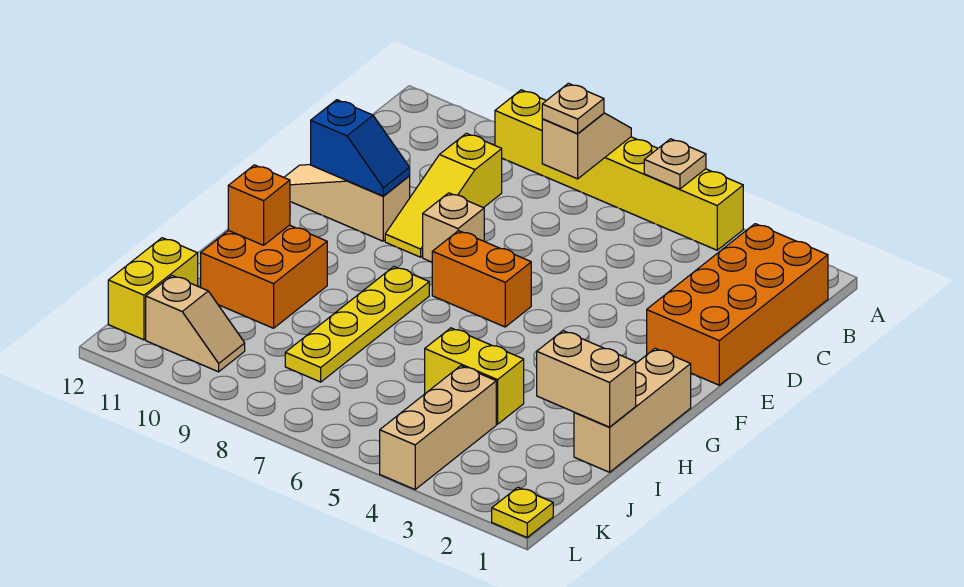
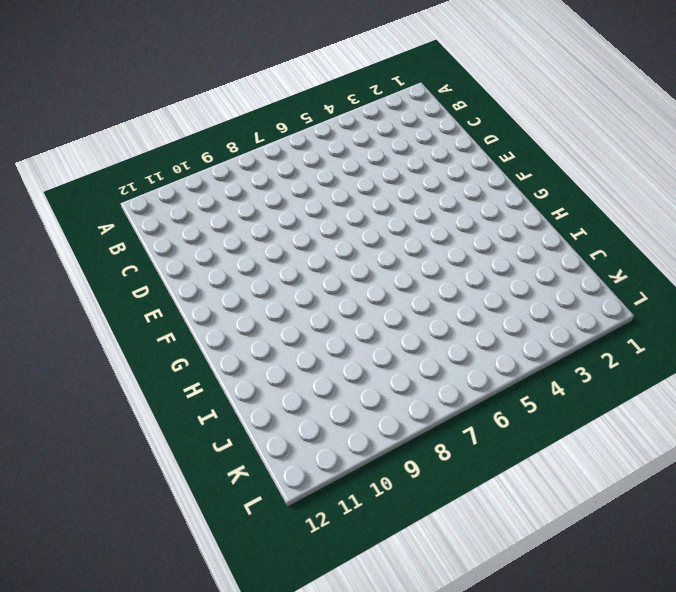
none -> yellow brick A4:A9 level 1
none -> orange brick B1:E2 level 1
none -> yellow slope C9:E9 level 1 top C

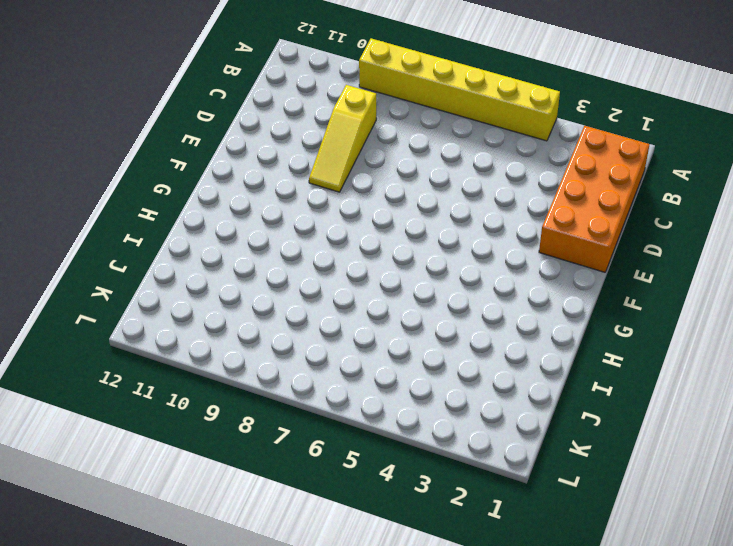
none -> tan brick E8 level 1
none -> tan slope E10:E12 level 1 top 10
none -> orange brick F6:F7 level 1

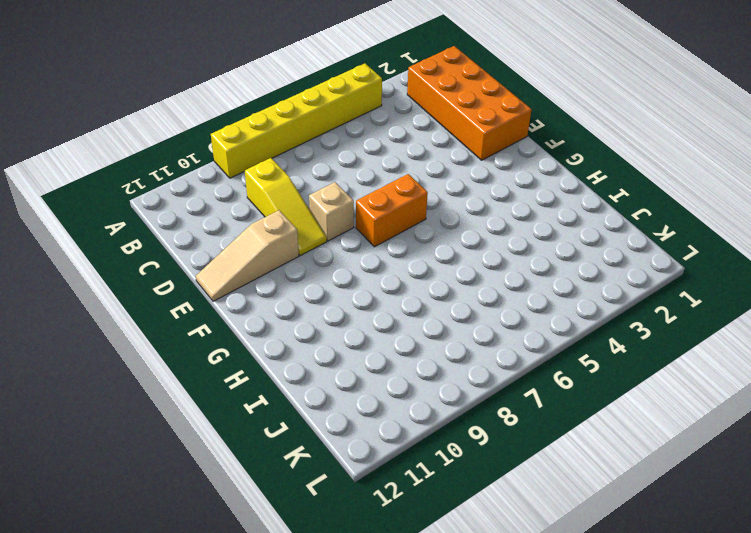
none -> tan brick G1:I1 level 1
none -> yellow plate G8:J8 level 1
none -> orange brick H10:I11 level 1

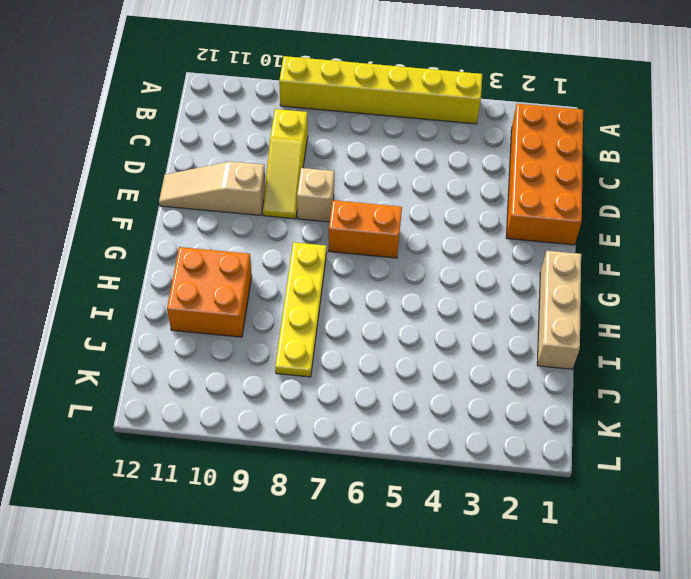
none -> yellow brick I4:I5 level 1
none -> tan brick J4:L4 level 1
none -> yellow brick J12:K12 level 1

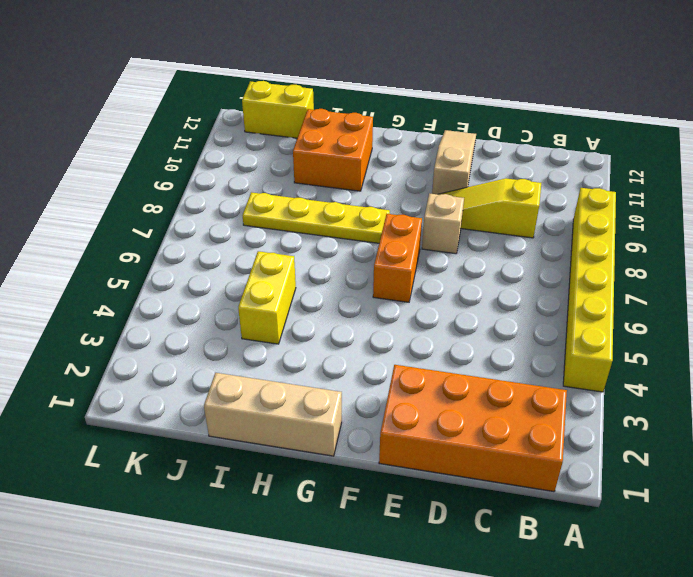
none -> tan brick J4:L4 level 1
none -> tan slope K10:K11 level 1 top 11
none -> yellow plate L1 level 1

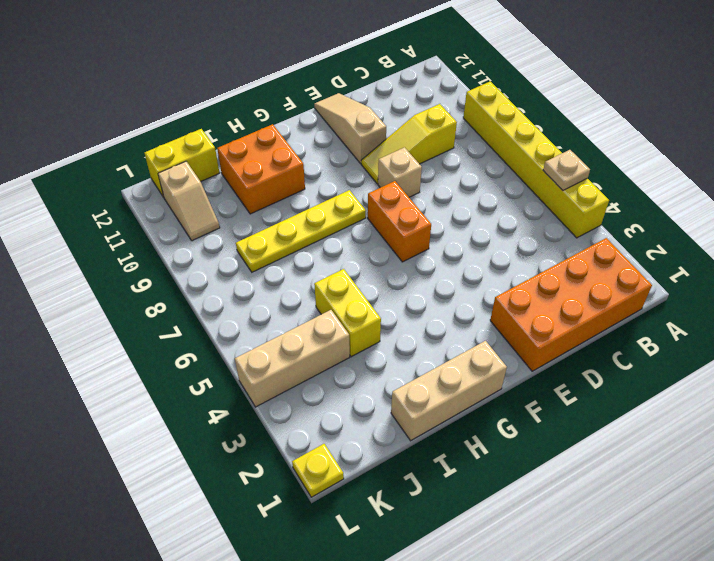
none -> tan slope A7:B7 level 2 top B
none -> blue slope E10:E11 level 2 top 11
none -> orange brick H11 level 2

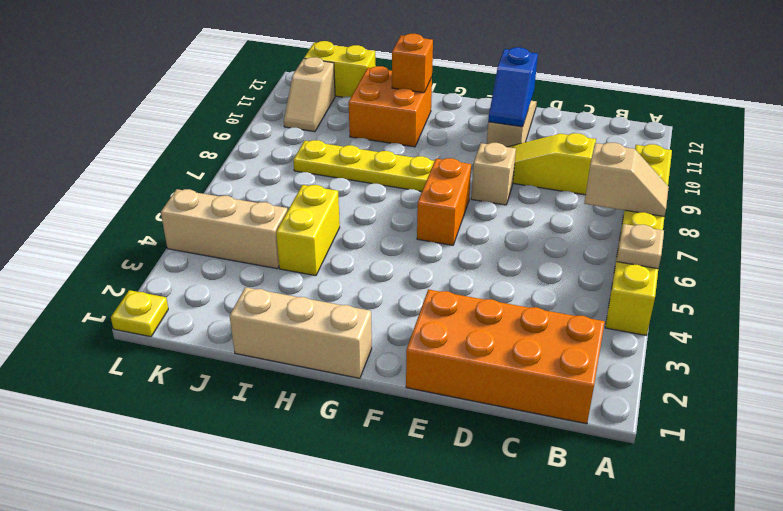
none -> tan brick I1:I2 level 2
none -> tan plate B7 level 3

